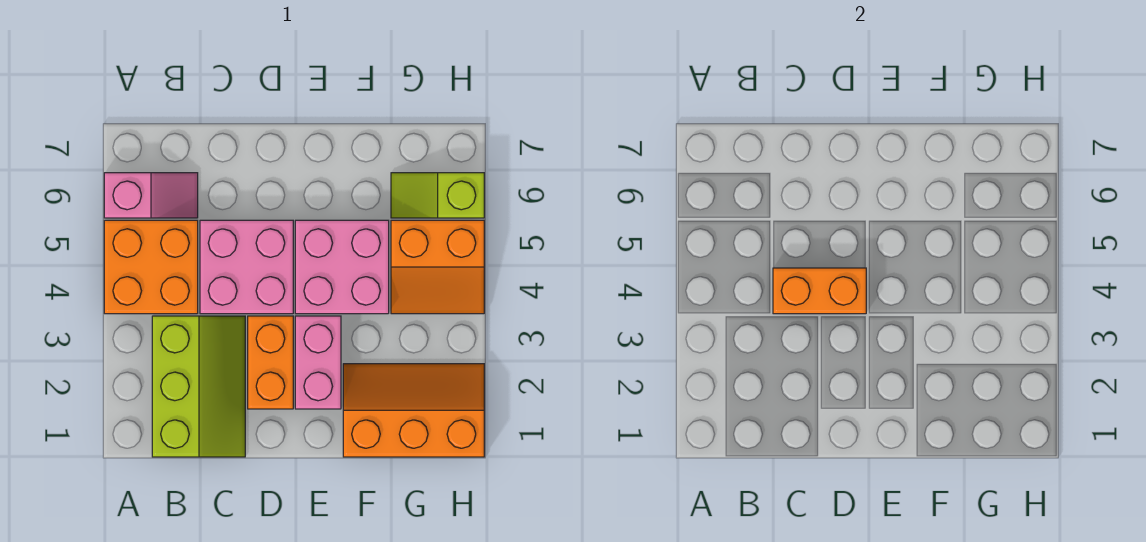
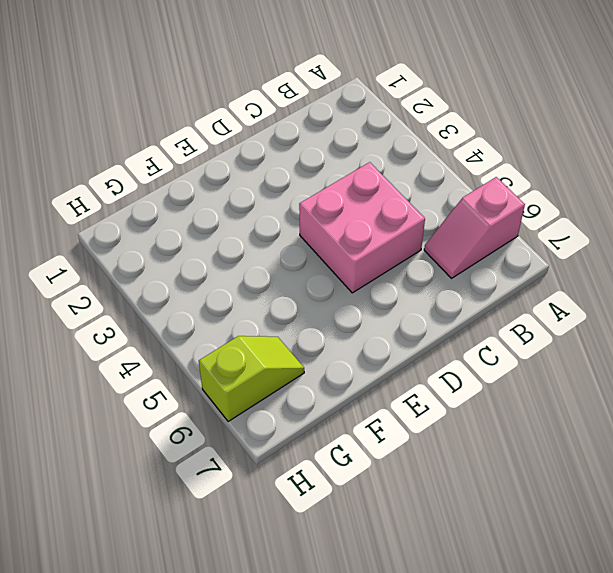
none -> orange brick A4:B5 level 1
none -> lime slope B1:C3 level 1 top B

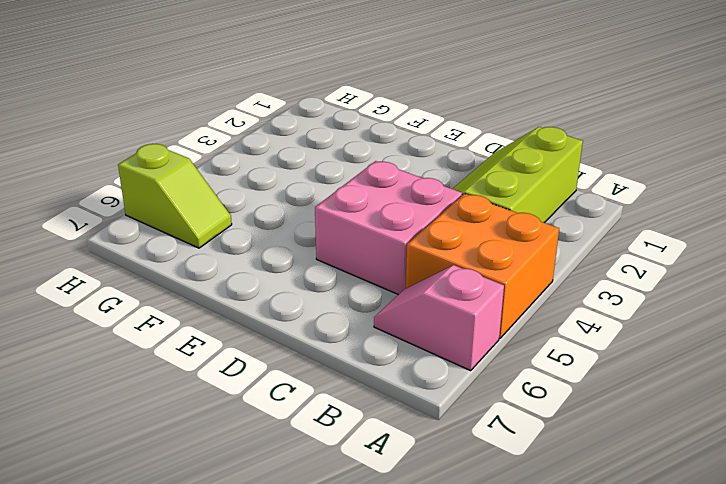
none -> orange brick D2:D3 level 1
none -> pink brick E2:E3 level 1

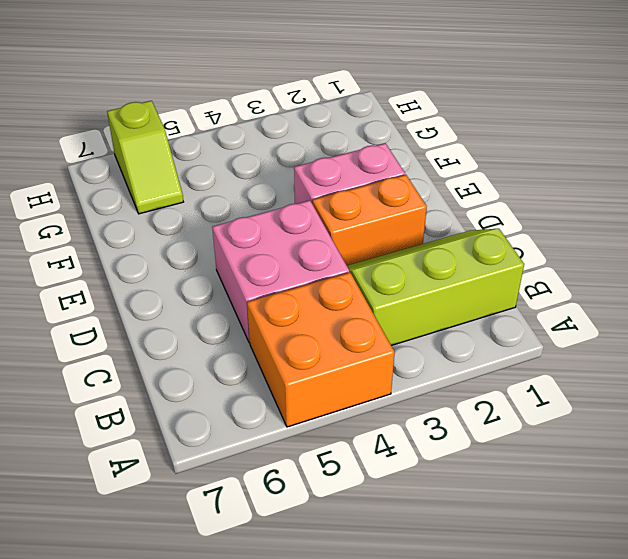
none -> pink slope A6:B6 level 1 top A
none -> pink brick E4:F5 level 1

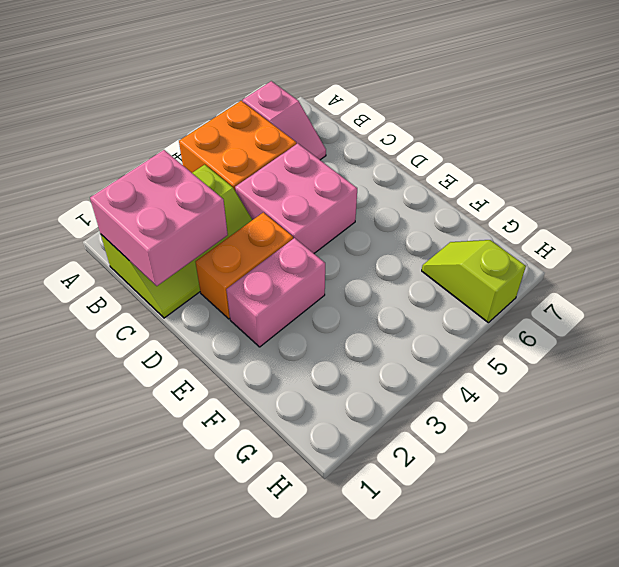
pink brick B1:C2 level 2 -> pink brick E4:F5 level 1
none -> orange slope F1:H2 level 1 top 1
none -> orange slope G4:H5 level 1 top 5

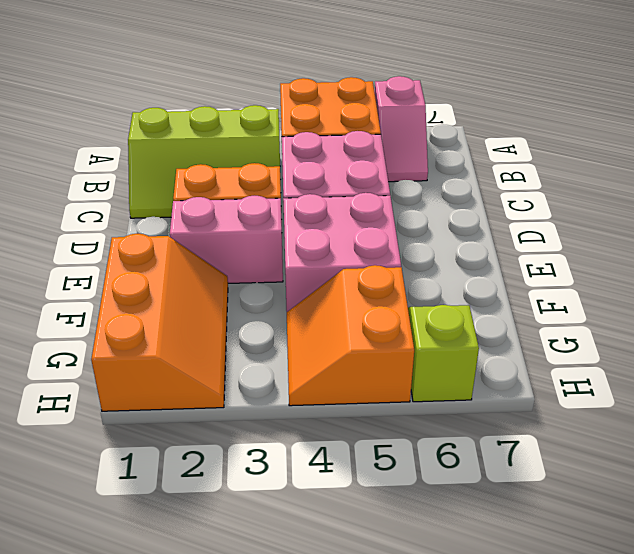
none -> orange brick C4:D4 level 2

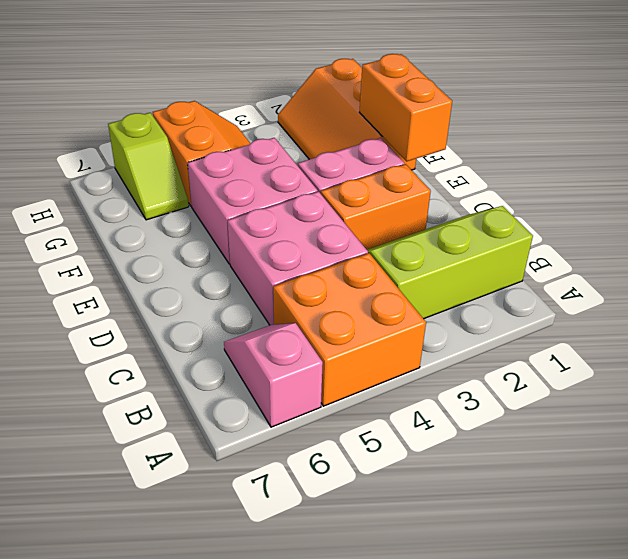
orange brick E1:F1 level 2 -> orange brick C4:D4 level 2

